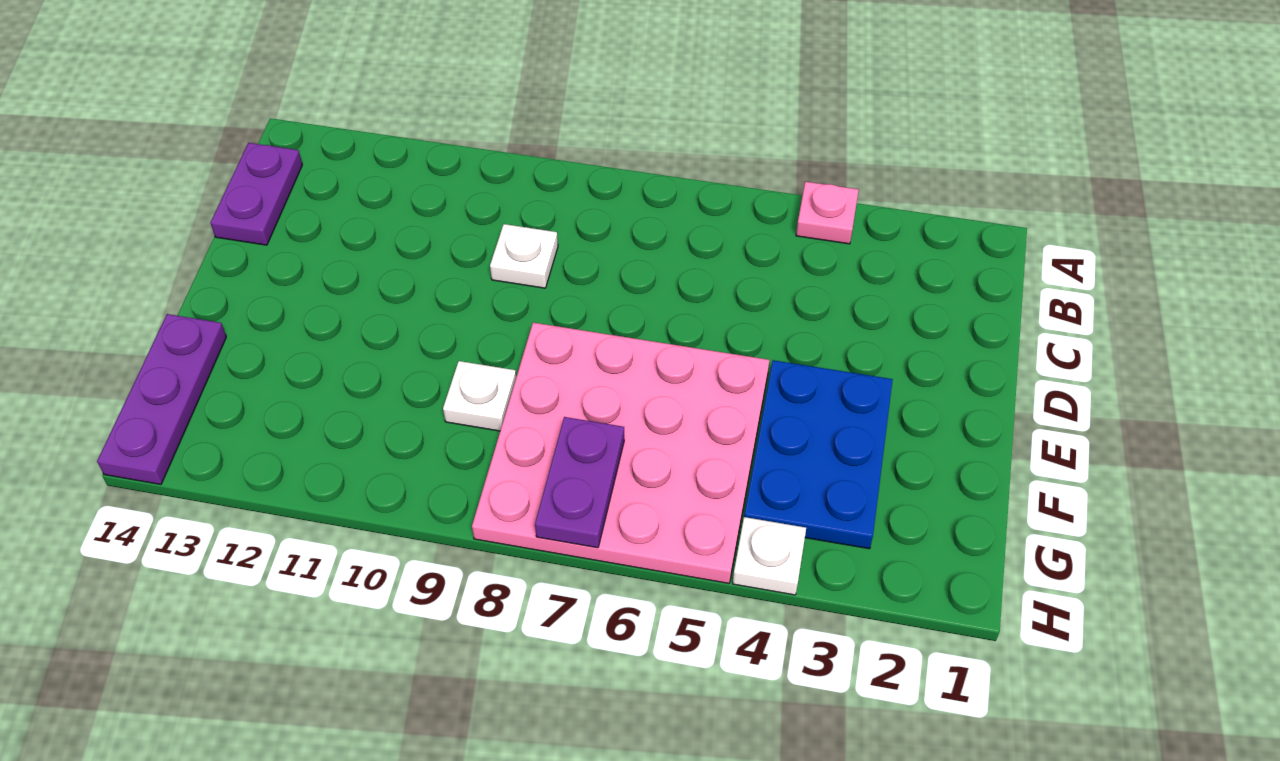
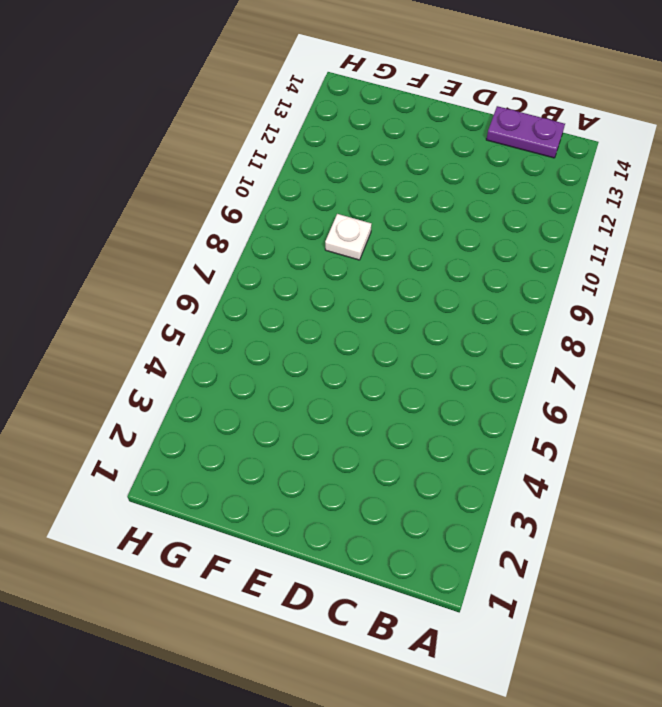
none -> pink plate A4 level 1
none -> white plate C9 level 1

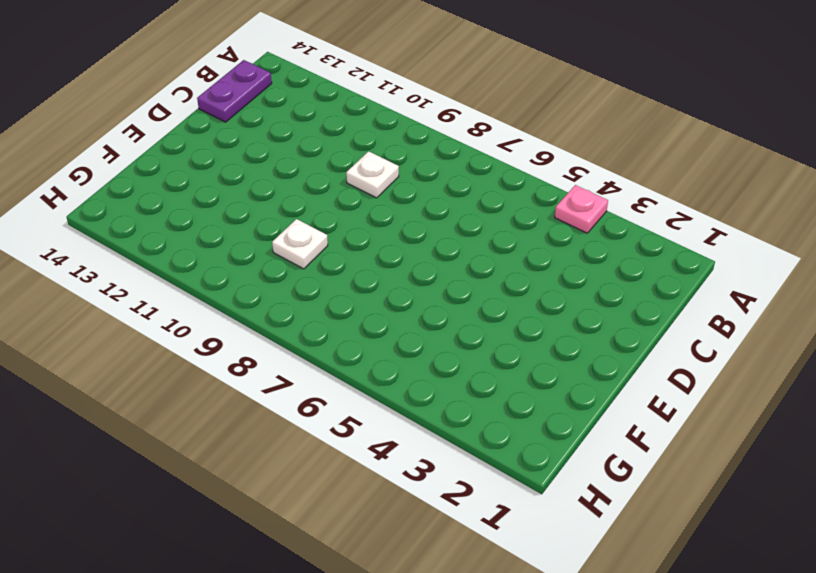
none -> blue plate E3:G4 level 1
none -> pink plate E5:H8 level 1

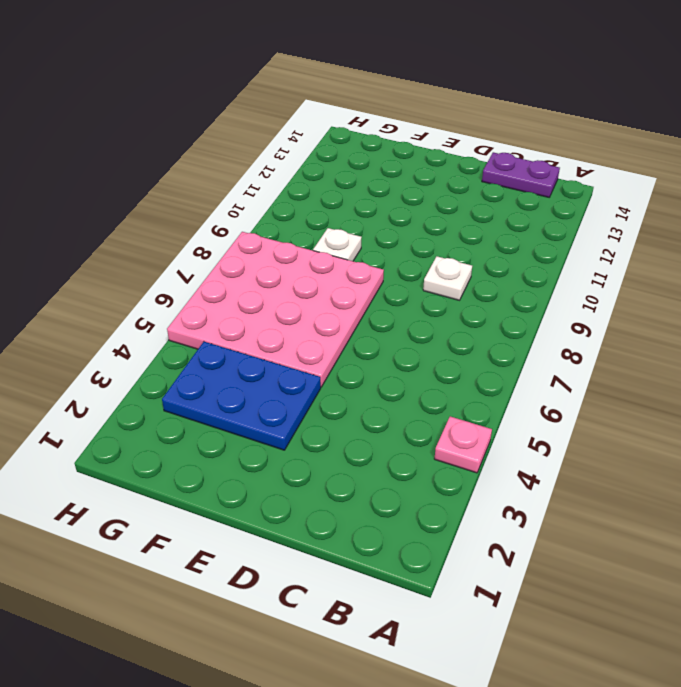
none -> purple plate F14:H14 level 1
none -> white plate H4 level 1

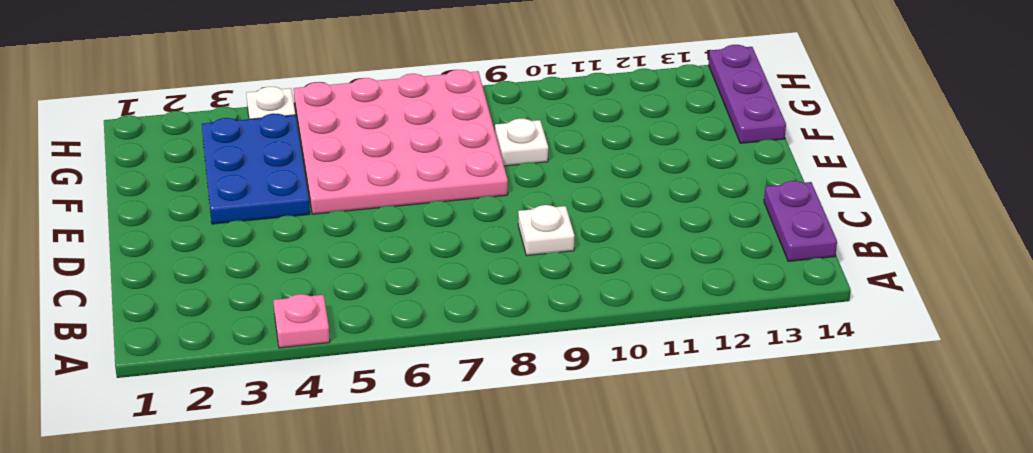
none -> purple plate G7:H7 level 2

